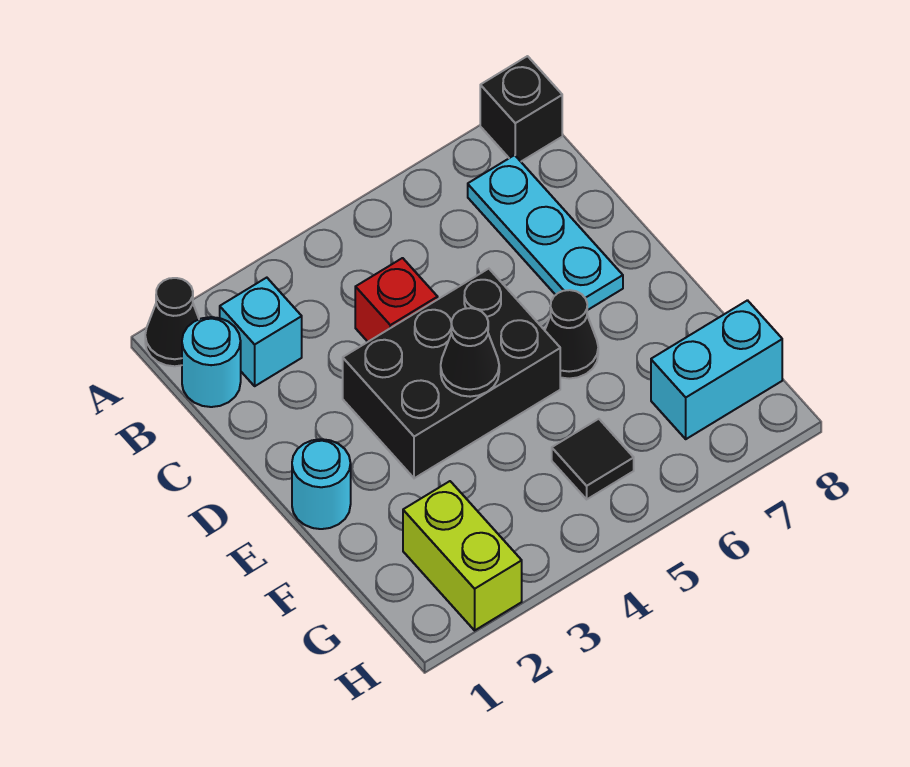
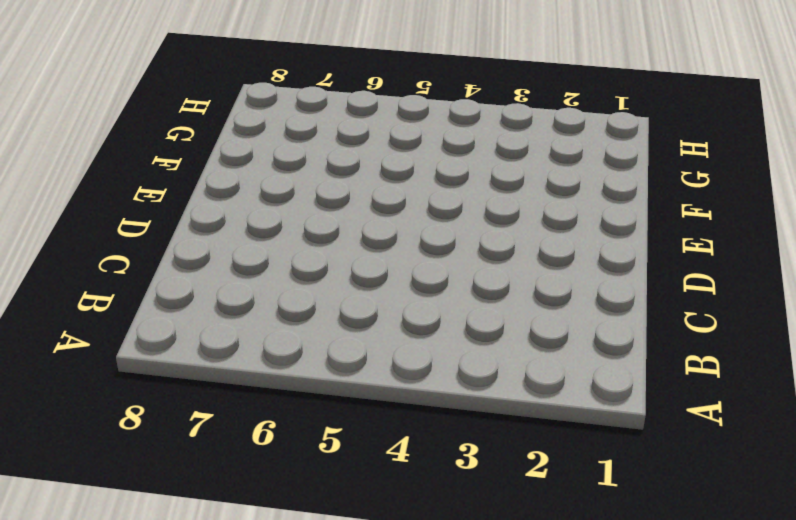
none -> black cone A1 level 1
none -> black brick A8 level 1
none -> cyan round brick B1 level 1

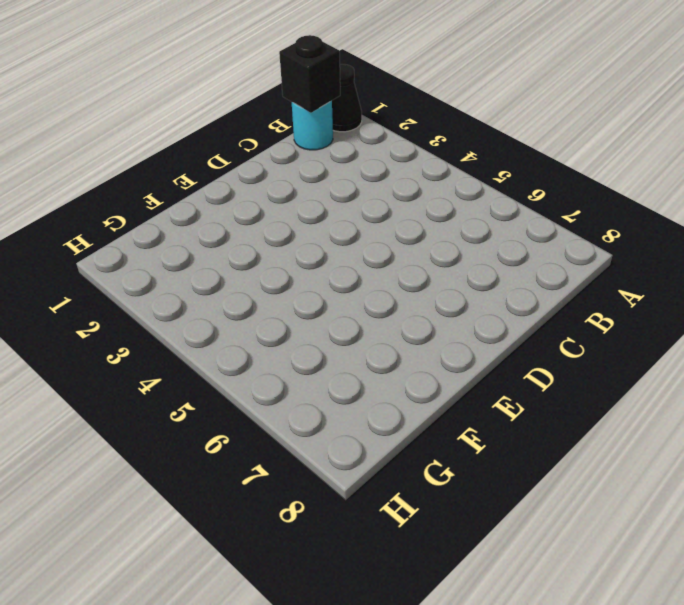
black brick B1 level 2 -> black brick A8 level 1
none -> cyan brick B2 level 1
none -> cyan plate B7:D7 level 1
none -> red brick C4 level 1

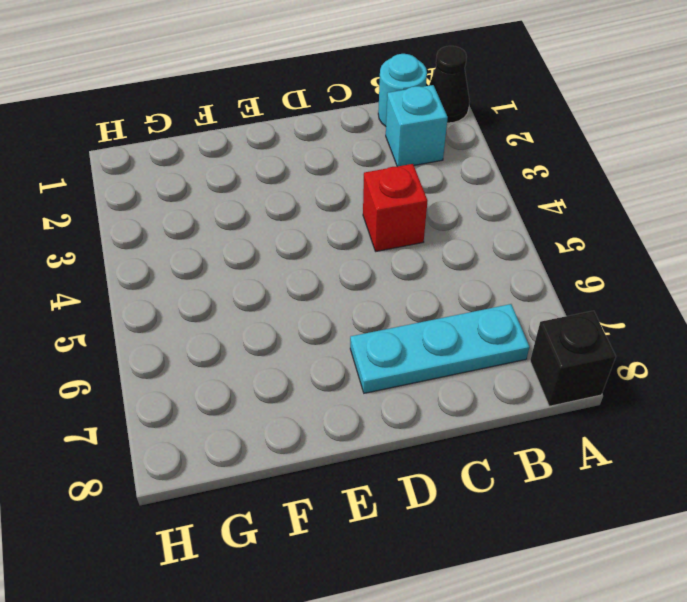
none -> black brick D3:E5 level 1
none -> cyan round brick E1 level 1
none -> black cone E6 level 1

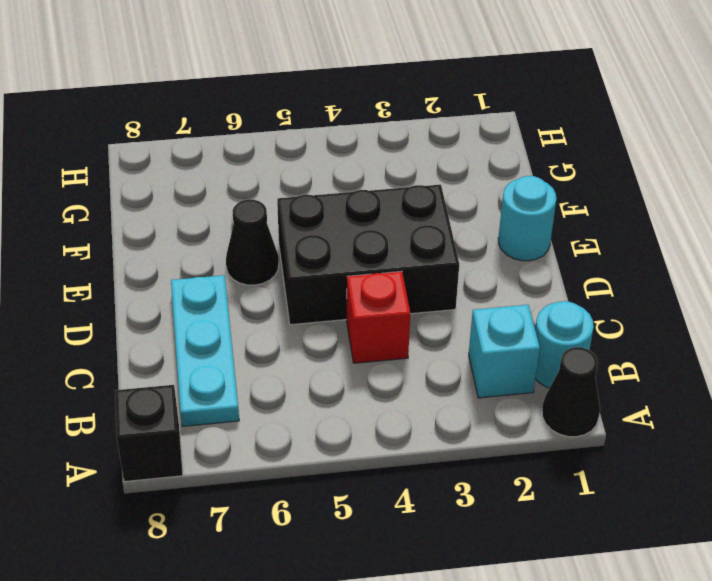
none -> lime brick G2:H2 level 1
none -> black tile G5 level 1
none -> cyan brick G7:G8 level 1

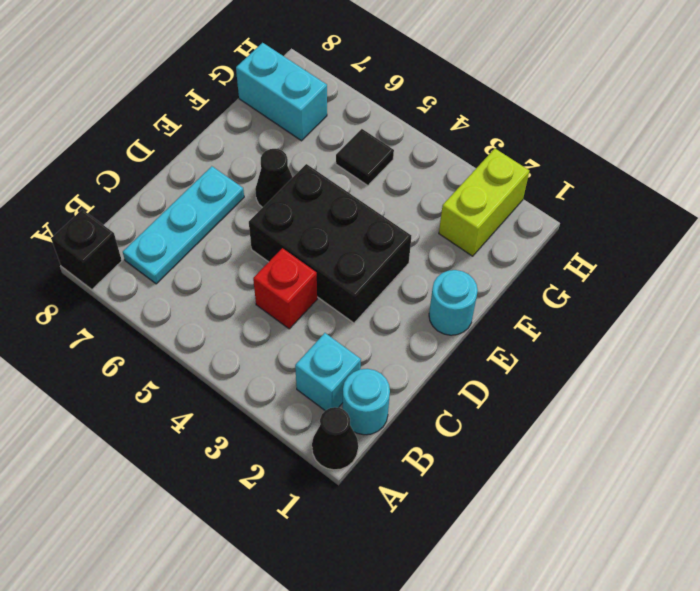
none -> black cone E4 level 2

